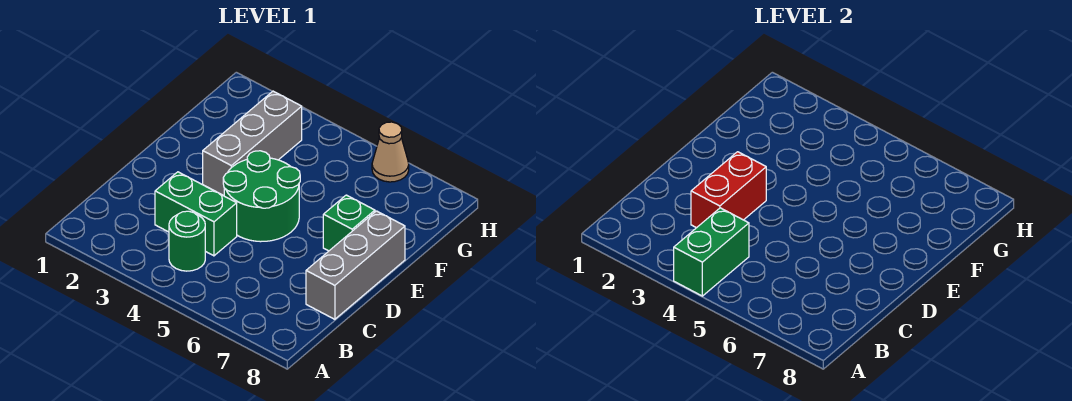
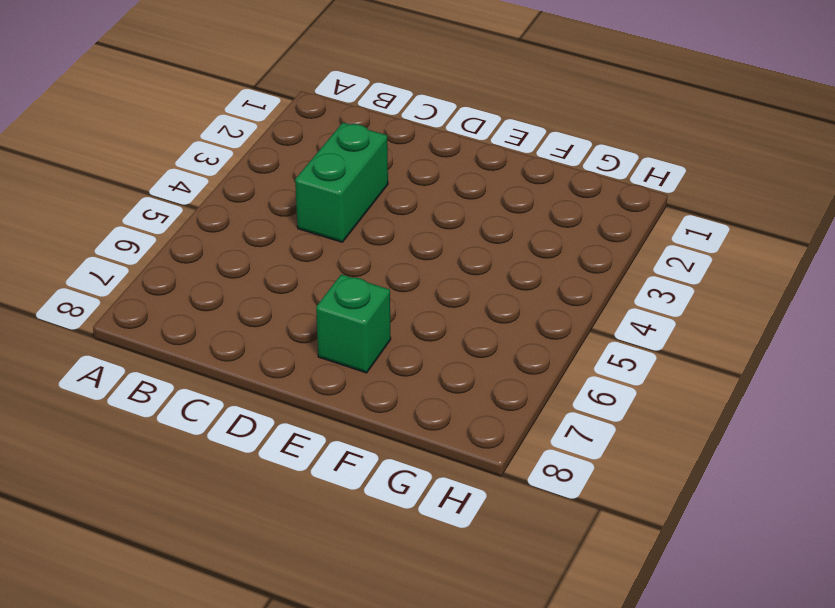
none -> green round brick B4 level 1
none -> grey brick C8:E8 level 1

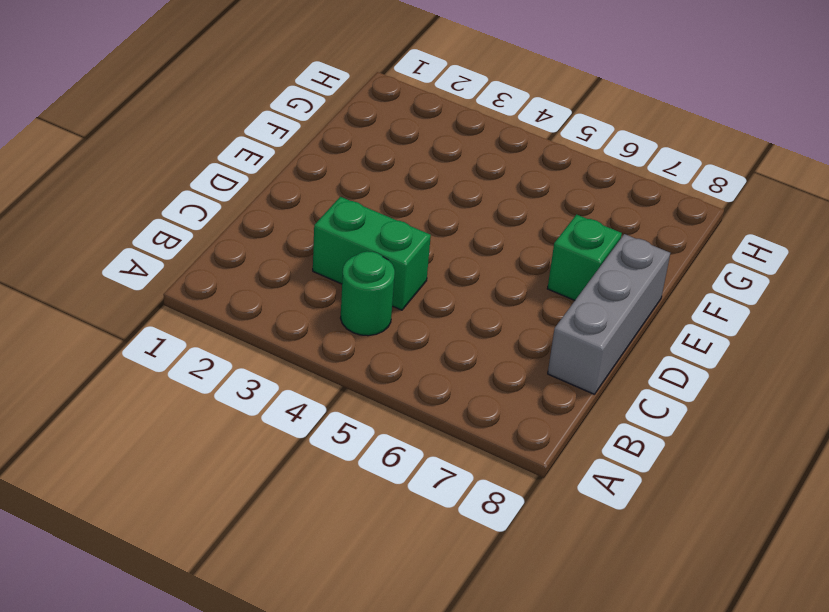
none -> green round brick D4:E5 level 1
none -> grey brick E3:G3 level 1

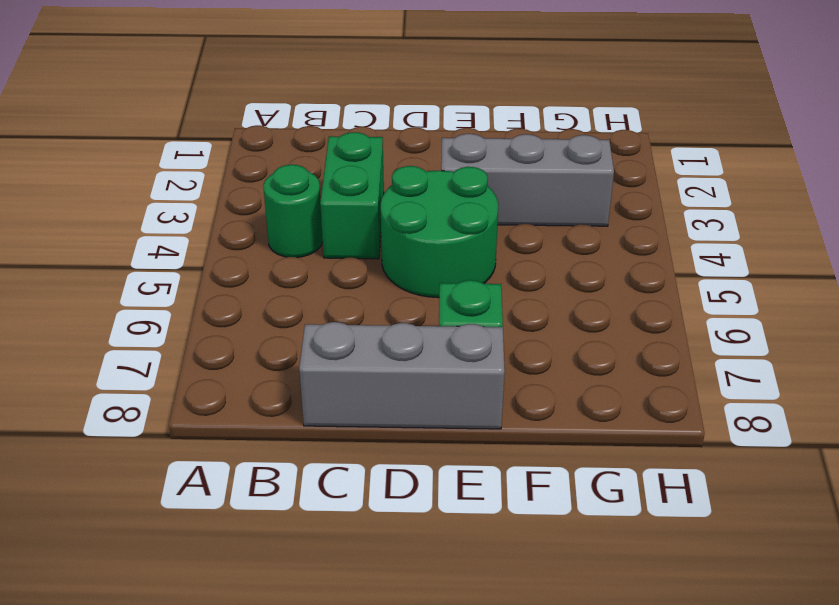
none -> tan cone H6 level 1
none -> green brick A4:B4 level 2

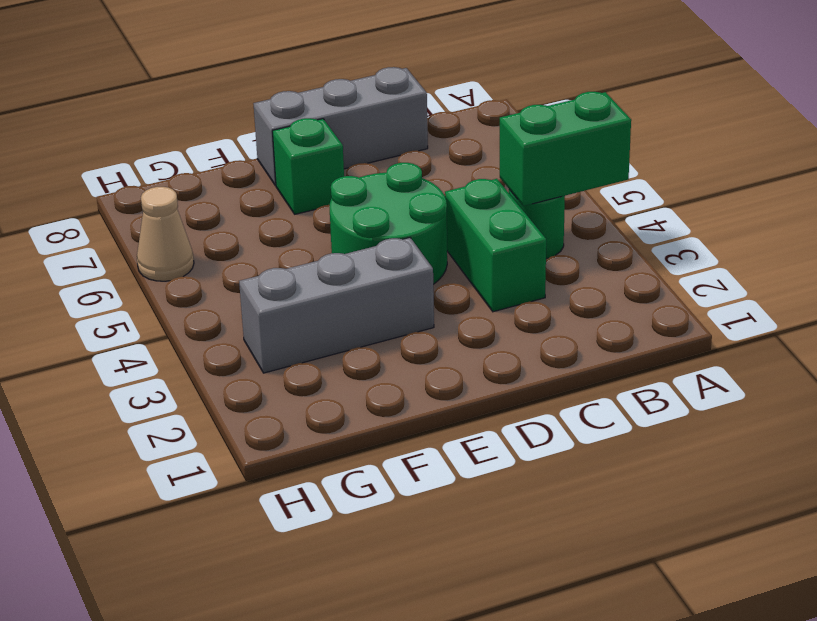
none -> red brick C3:D3 level 2

